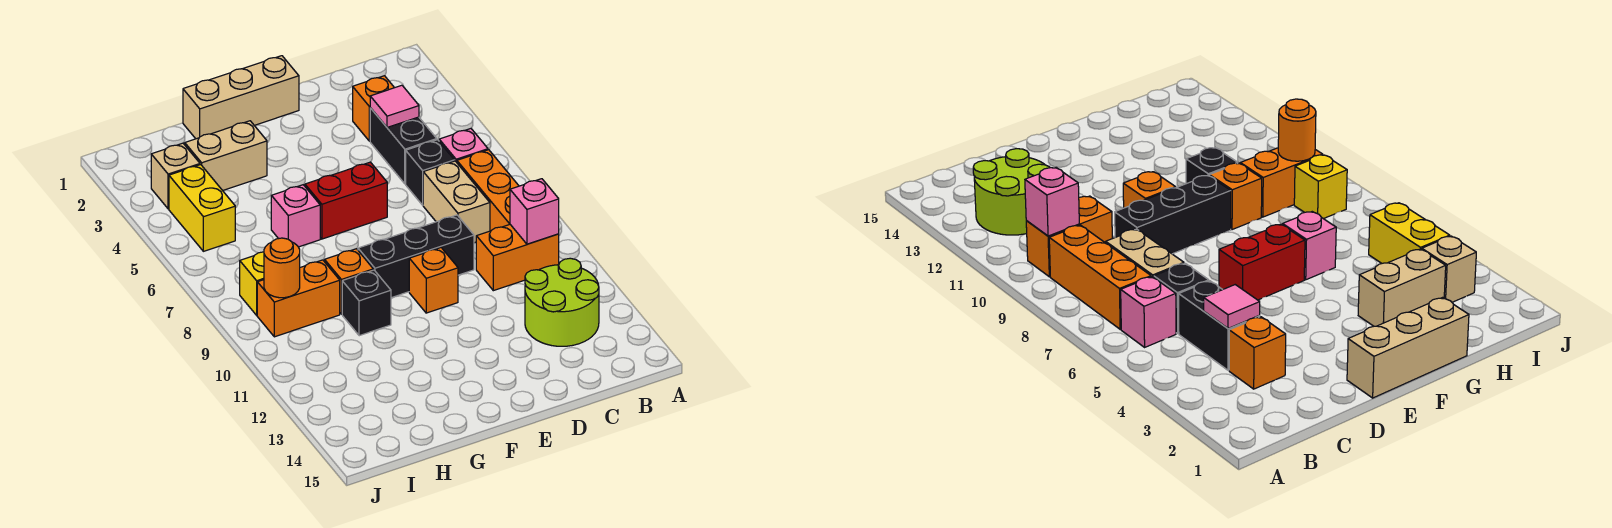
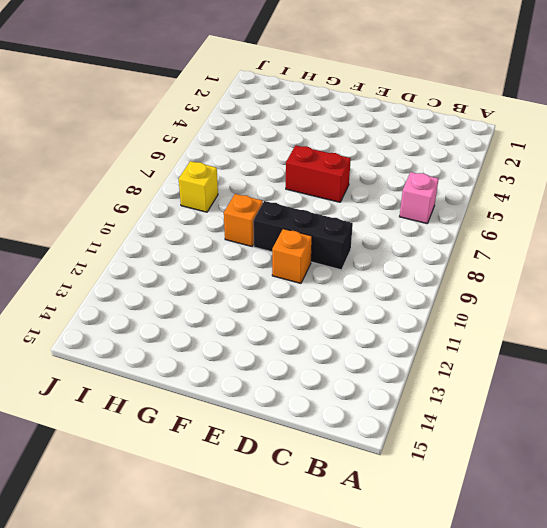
none -> orange brick B7:B9 level 1
none -> orange brick B10:C10 level 1
none -> lime round brick B12:C13 level 1

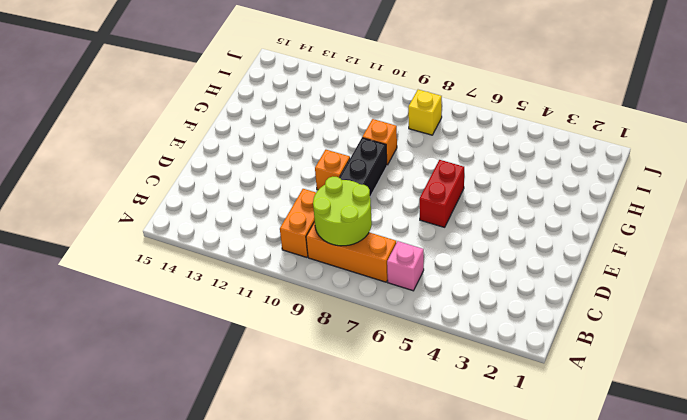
lime round brick B8:C9 level 2 -> lime round brick B12:C13 level 1
none -> orange brick C3 level 1
none -> black brick C4:C5 level 1
none -> black brick C6 level 1

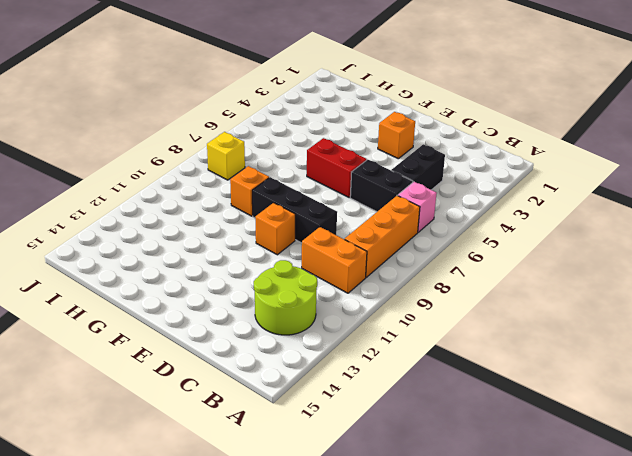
black brick C6:D6 level 1 -> black brick C6 level 1
orange brick E3 level 1 -> orange brick C3 level 1
none -> tan brick C7:C8 level 1
none -> tan brick E1:G1 level 1
none -> tan brick G3:H3 level 1

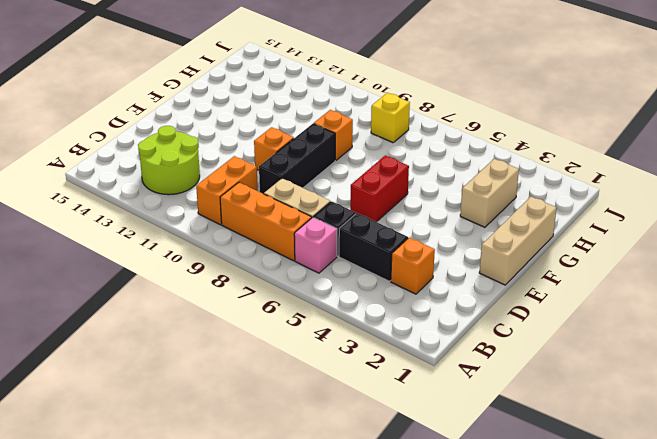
none -> pink brick G6 level 1
none -> black brick G10 level 1
none -> orange brick H9:I9 level 1

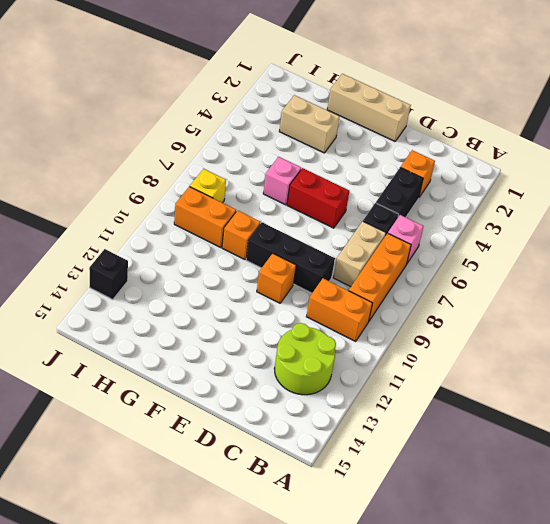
black brick J13 level 1 -> black brick G10 level 1
none -> tan brick I3 level 1
none -> yellow brick I4:I5 level 1
none -> pink brick B10 level 2

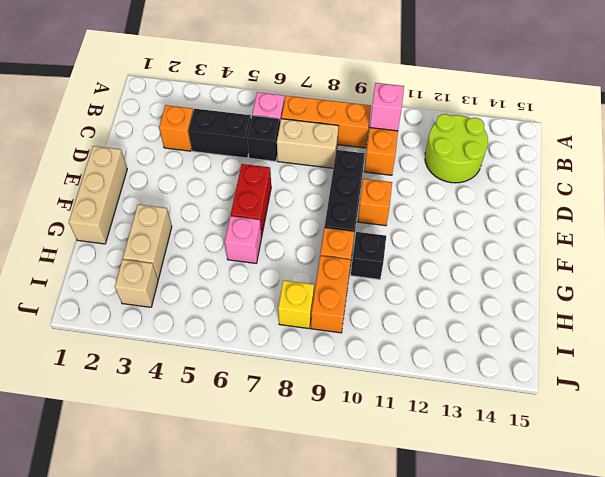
none -> yellow brick I4:I5 level 1
none -> pink tile C4 level 2
none -> orange round brick I9 level 2

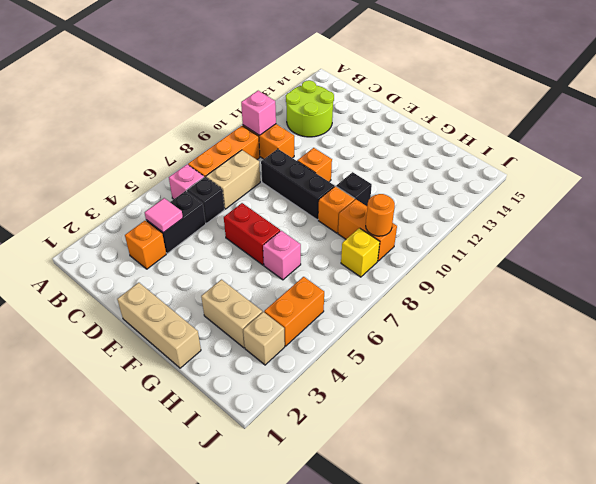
orange brick I4:I5 level 1 -> yellow brick I4:I5 level 1

